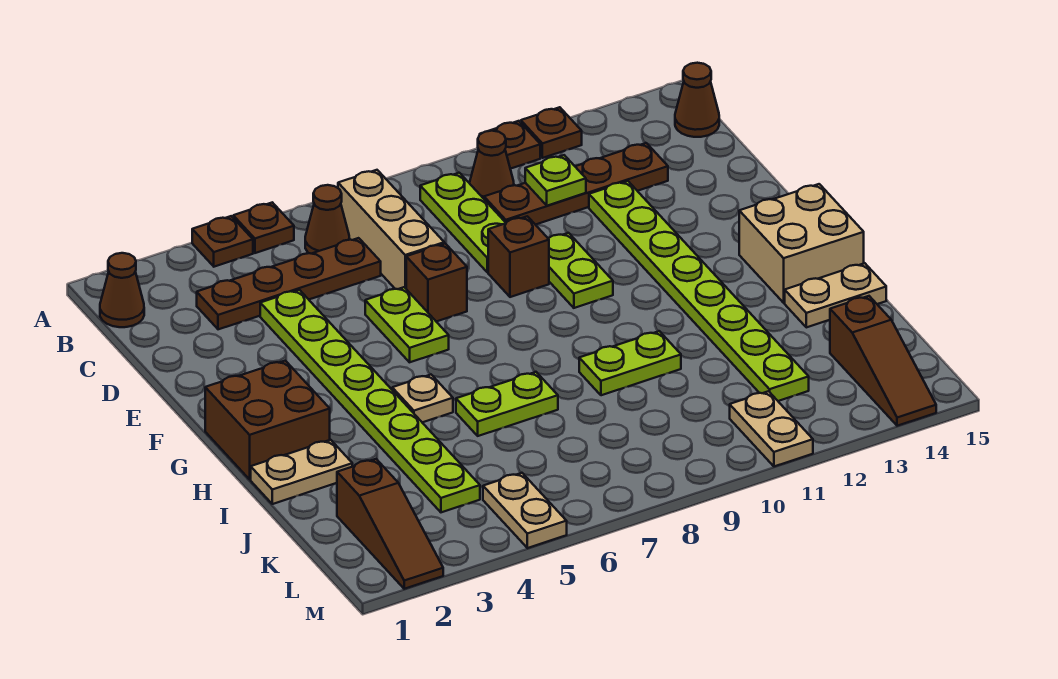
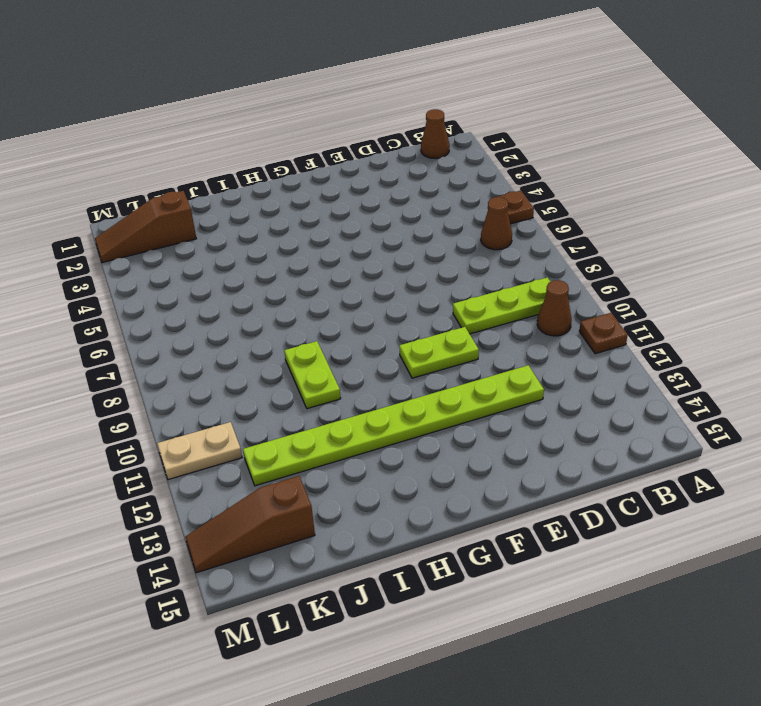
none -> brown plate A4 level 1
none -> brown plate A12 level 1
none -> tan brick B7:D7 level 1
none -> brown cone B15 level 1

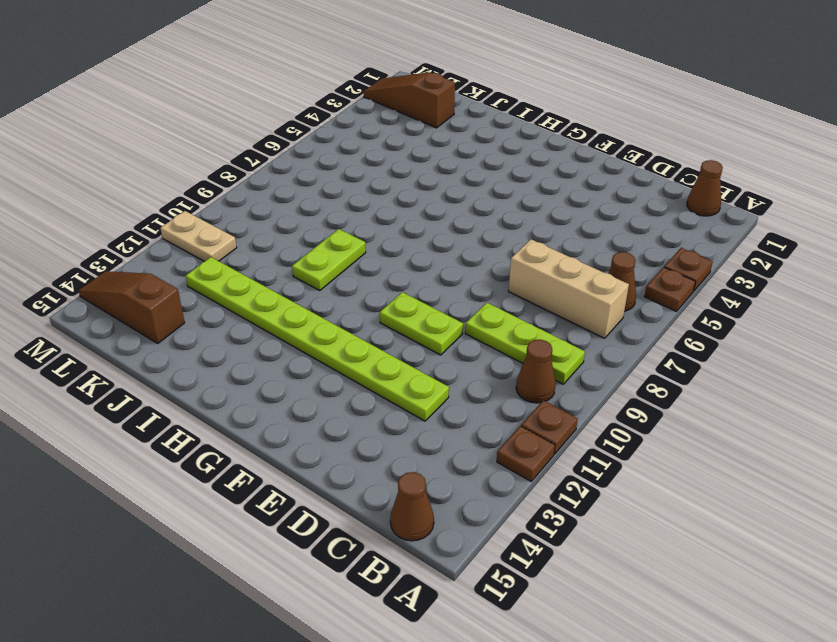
none -> brown plate C3:C6 level 1
none -> brown plate C10:C13 level 1
none -> lime plate D4:K4 level 1
none -> lime plate E6:F6 level 1

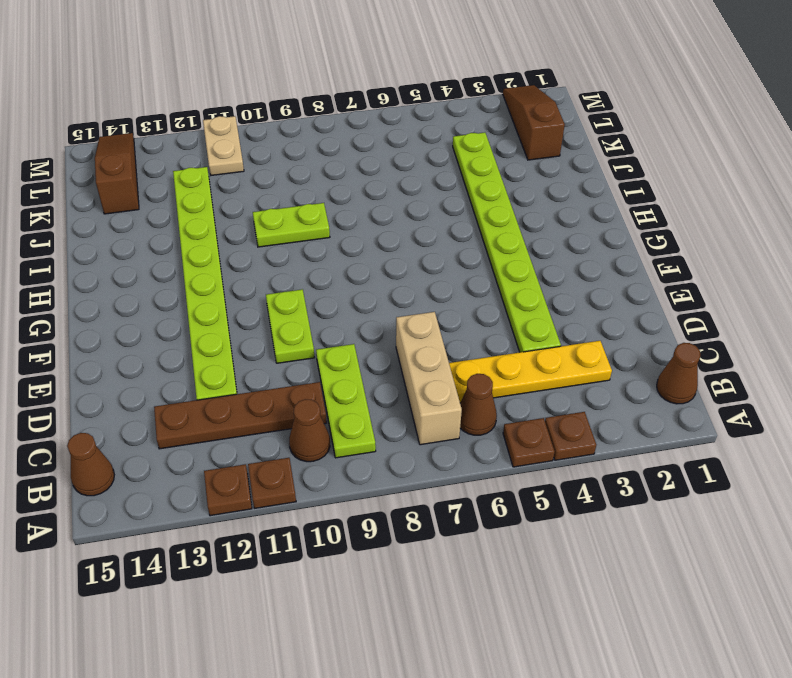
yellow plate C3:C6 level 1 -> brown plate C3:C6 level 1
none -> lime plate E6:F6 level 1
none -> brown brick E7 level 1
none -> brown brick E9 level 1
none -> brown brick G1:H2 level 1

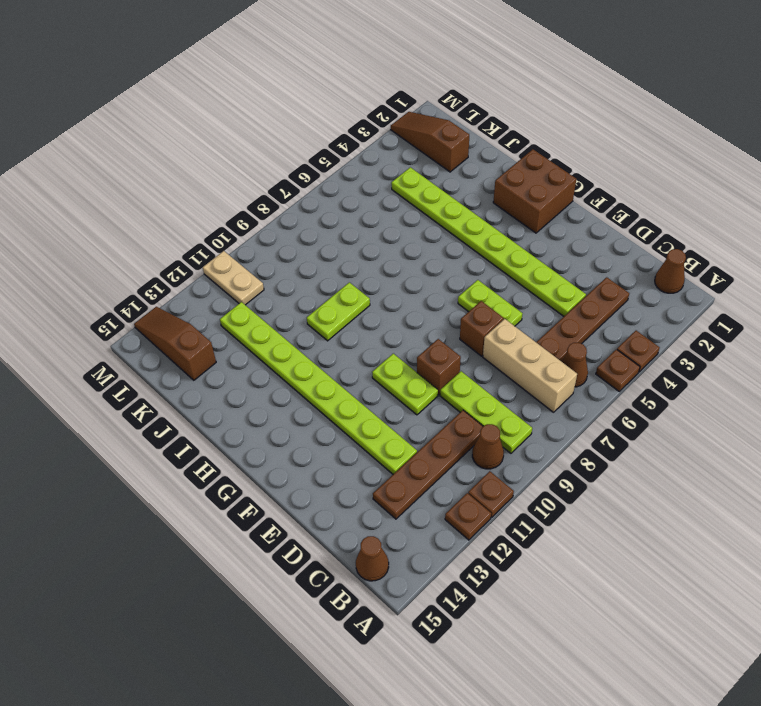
none -> tan brick G14:H15 level 1
none -> tan plate H5 level 1
none -> tan plate I1:I2 level 1
none -> lime plate I6:I7 level 1

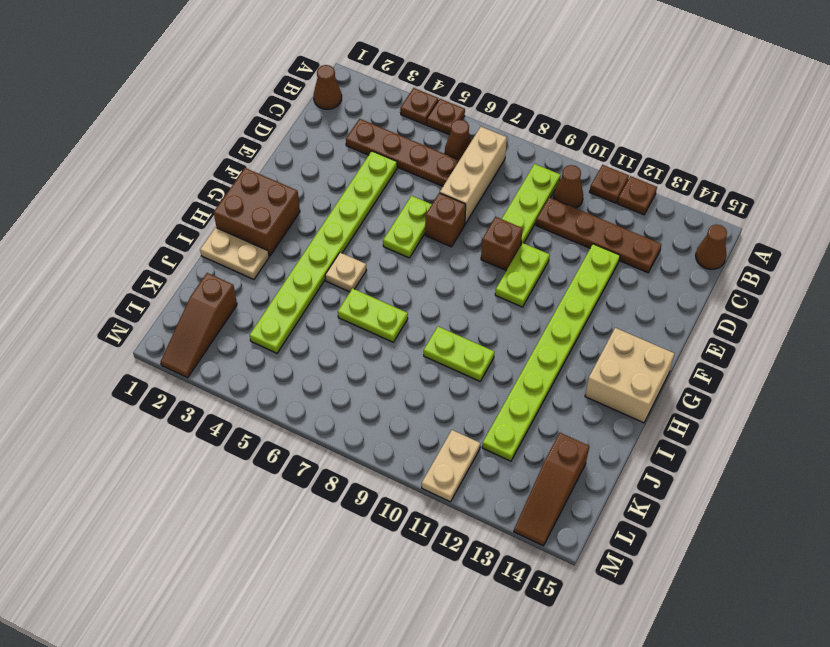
none -> tan plate I14:I15 level 1
none -> tan plate L5:M5 level 1
none -> lime plate C11 level 2

